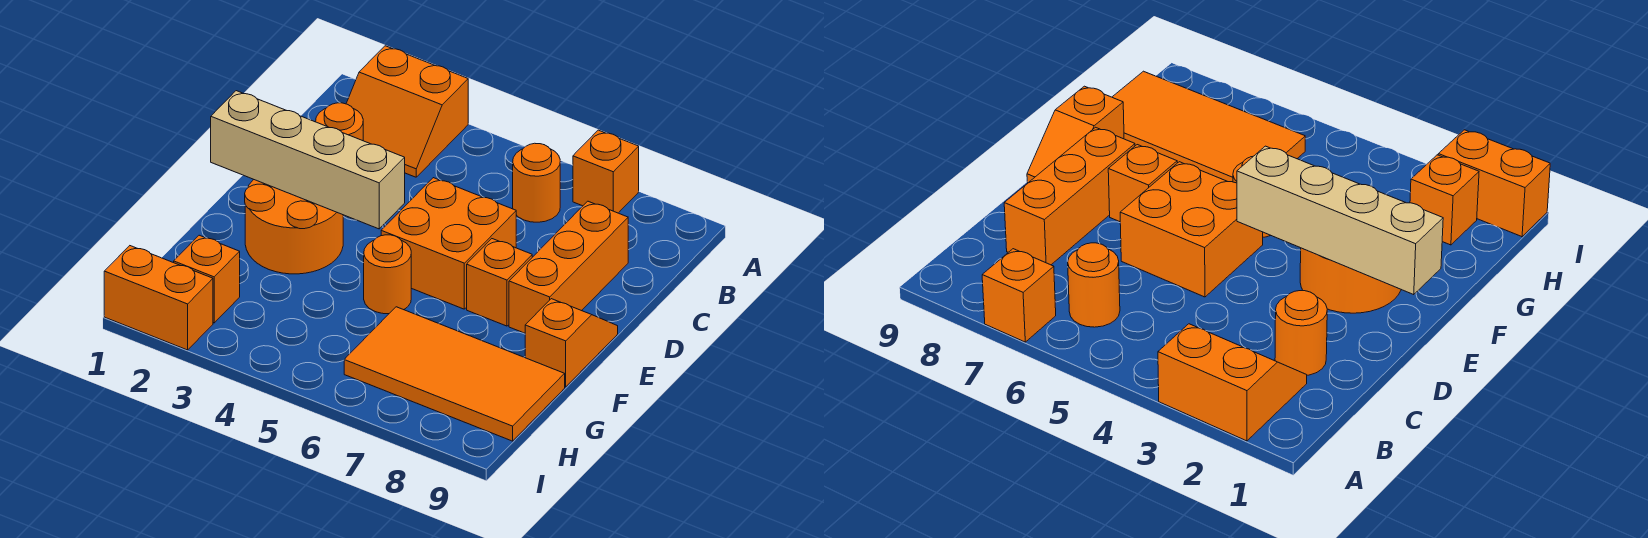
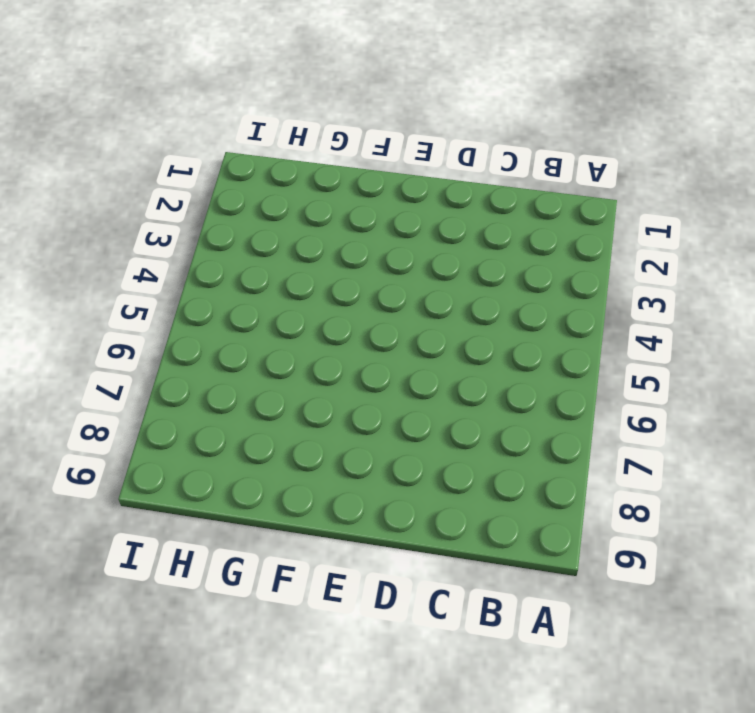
none -> orange slope A2:B3 level 1 top A
none -> orange brick A7 level 1
none -> orange round brick B6 level 1

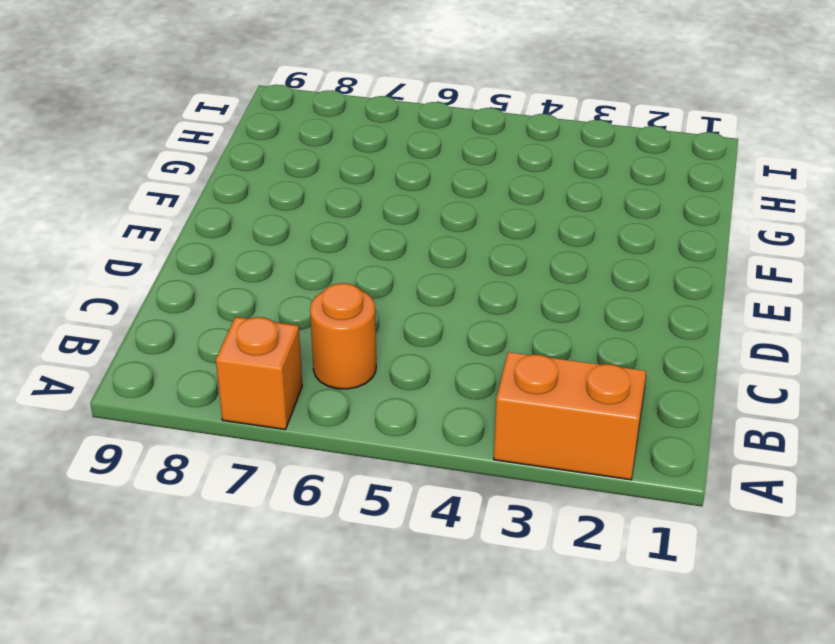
none -> orange round brick C2 level 1
none -> orange brick C8:E8 level 1
none -> orange brick D5:E6 level 1

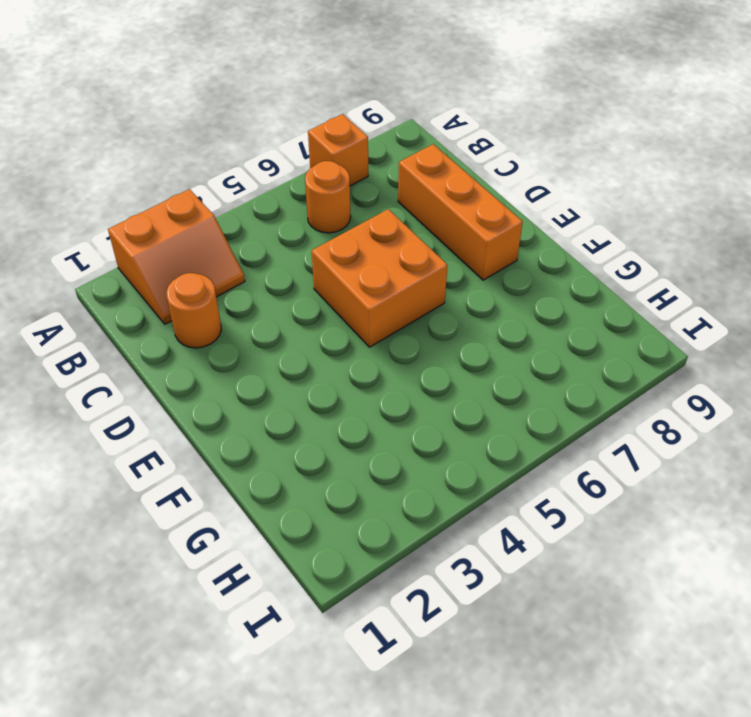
none -> orange round brick E2:F3 level 1
none -> orange brick E7 level 1
none -> orange slope E9:F9 level 1 top F

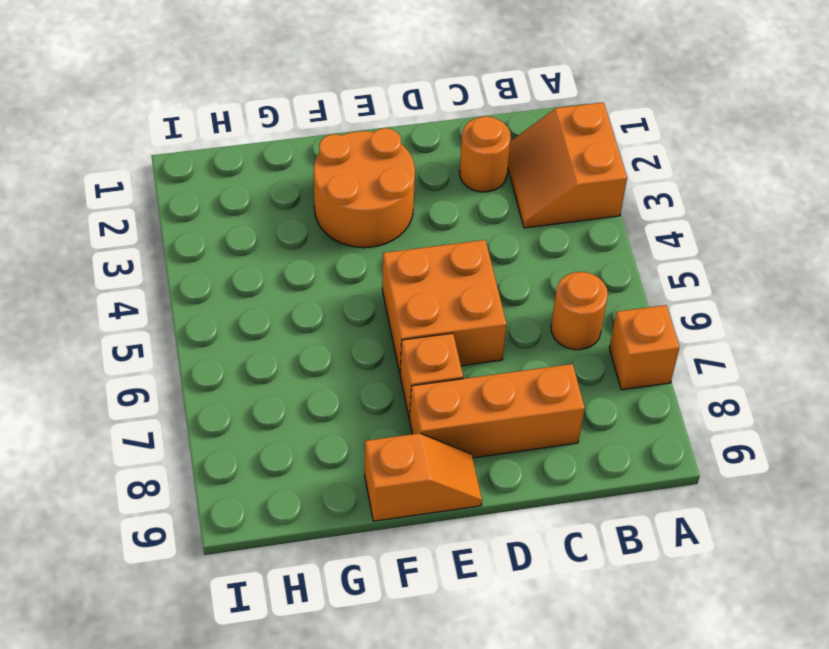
none -> orange round brick F5 level 1
none -> orange tile G6:H9 level 1
none -> orange brick H2 level 1

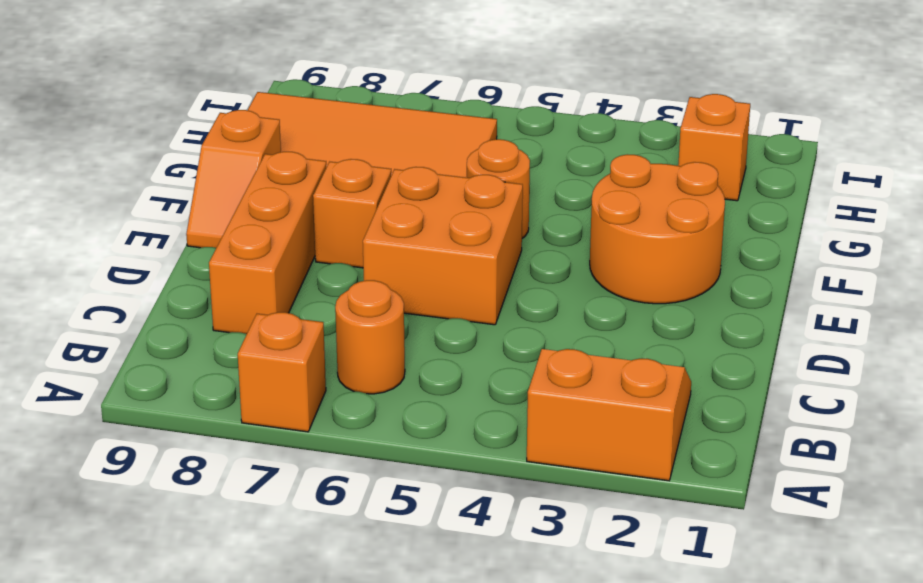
none -> orange round brick C2 level 1
none -> orange brick I1:I2 level 1
none -> tan brick E1:E4 level 2

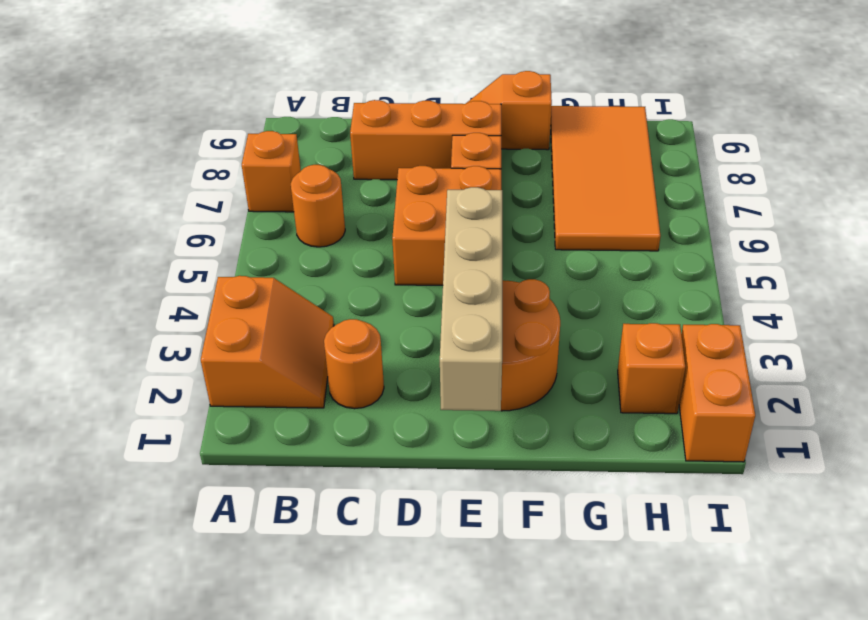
none -> orange round brick F5 level 1

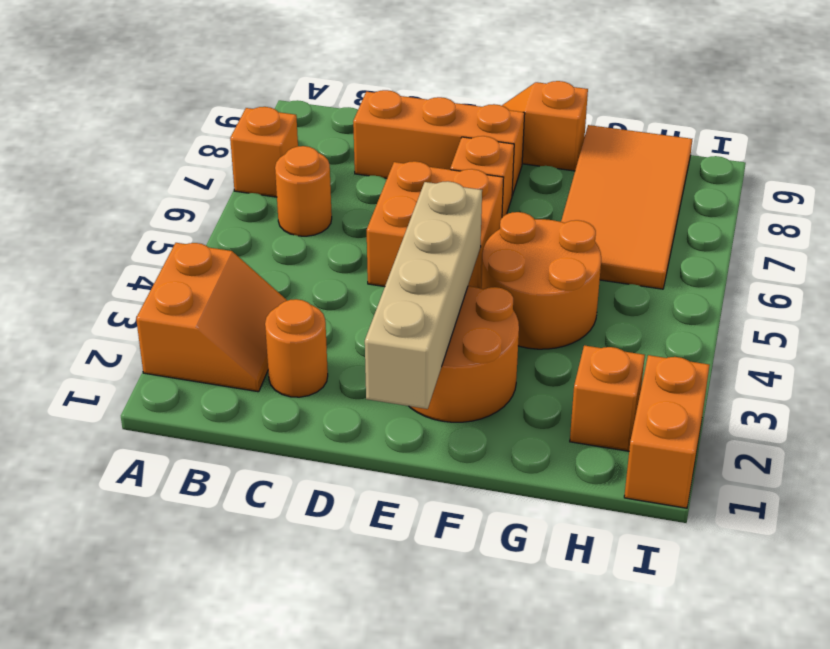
orange round brick F4:G5 level 1 -> orange round brick F5 level 1

